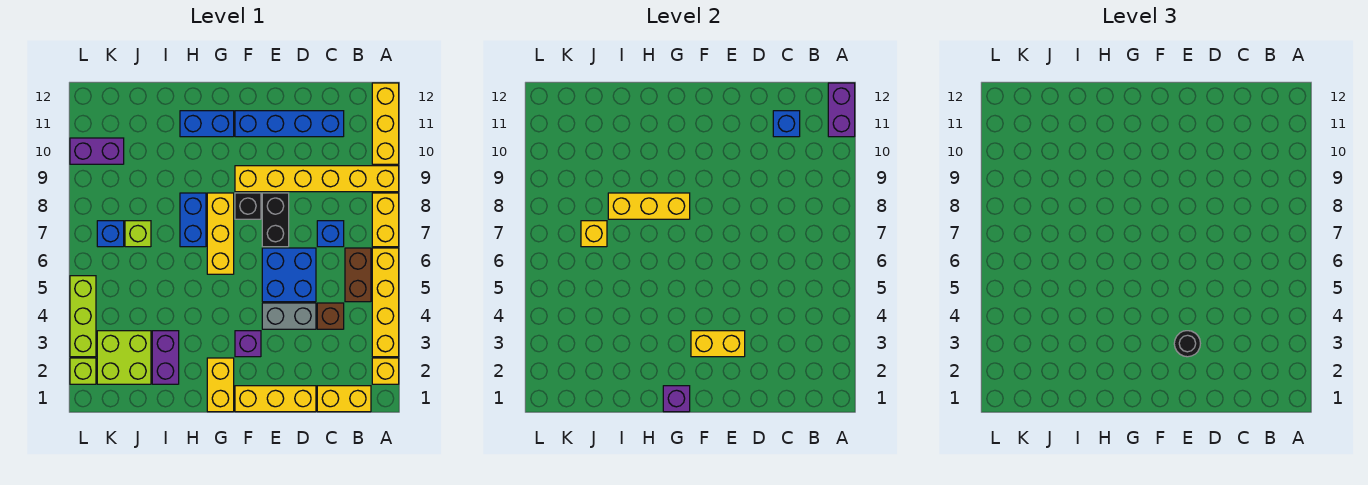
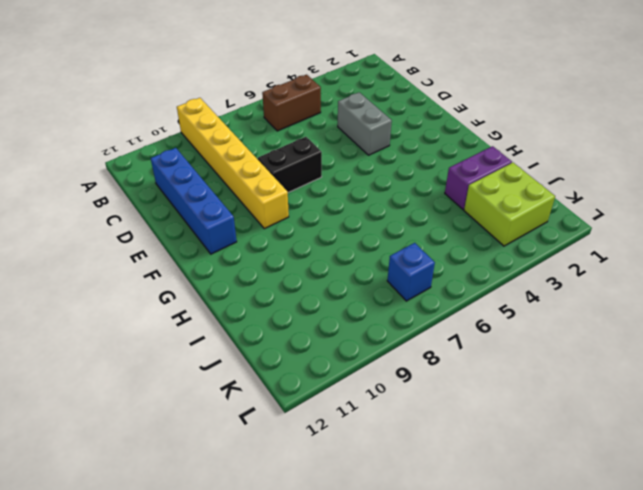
none -> yellow brick A2 level 1
none -> yellow brick A3:A6 level 1
none -> yellow brick A7:A8 level 1
none -> yellow brick A10:A12 level 1

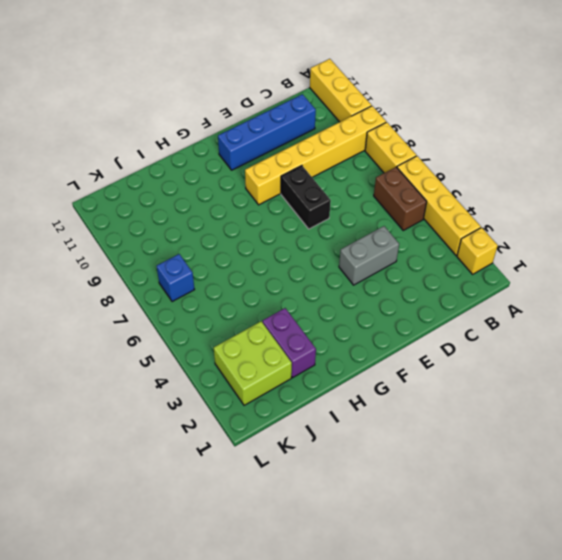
none -> yellow brick B1:C1 level 1
none -> brown brick C4 level 1
none -> blue brick C7 level 1
none -> yellow brick D1:F1 level 1

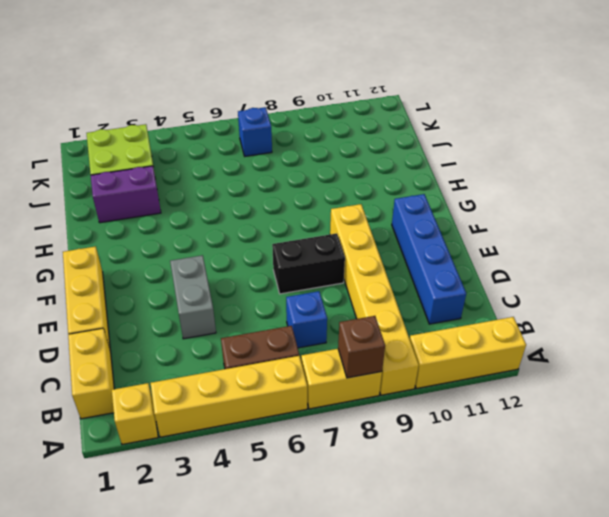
brown brick A8 level 2 -> brown brick C4 level 1
none -> blue brick D5:E6 level 1
none -> purple brick F3 level 1
none -> black brick F8 level 1
none -> yellow brick G1:G2 level 1

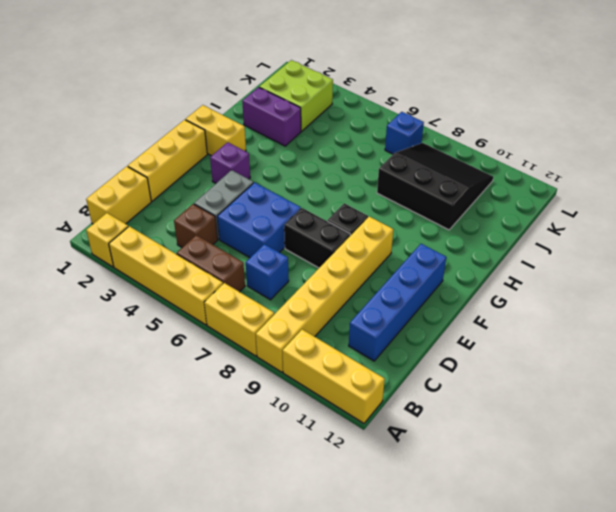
black slope I8:K10 level 1 top I -> purple brick K10:L10 level 1
none -> yellow brick G6:G8 level 1
none -> blue brick G11:H11 level 1
none -> blue brick H7:H8 level 1
none -> lime brick J7 level 1

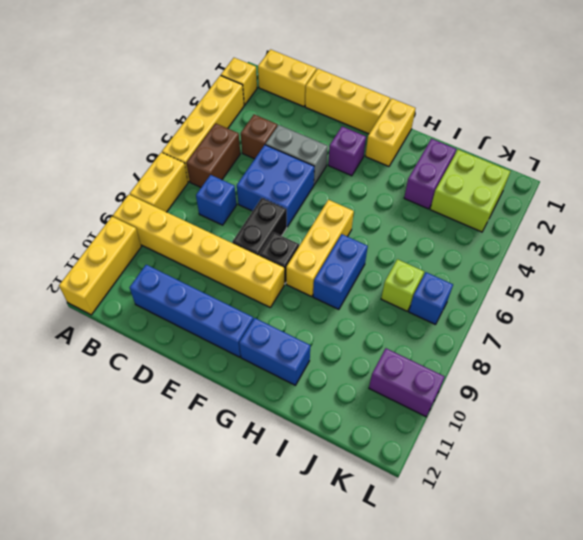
none -> lime brick L2 level 1
none -> lime brick L3:L5 level 1
none -> purple brick A11:A12 level 2
none -> blue brick C11 level 2

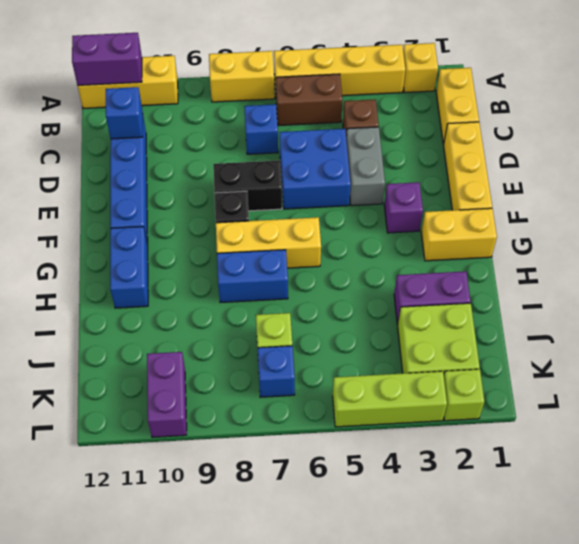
none -> yellow brick A9:F9 level 1
none -> yellow brick E3:F3 level 2
none -> purple brick G1 level 2
none -> yellow brick G8:I8 level 2

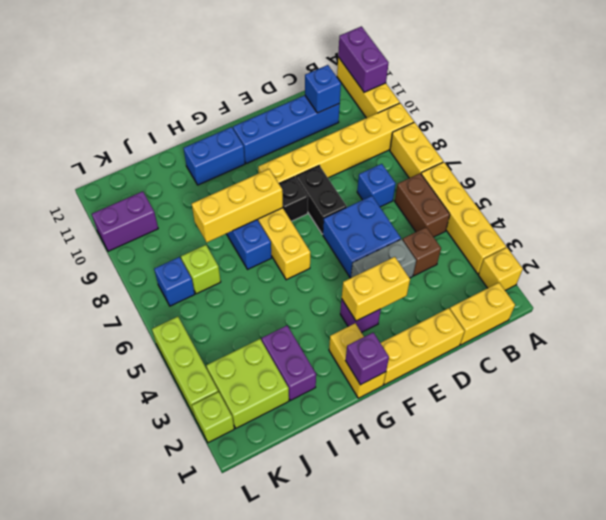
none -> yellow brick J7 level 2
none -> black round brick E3 level 3

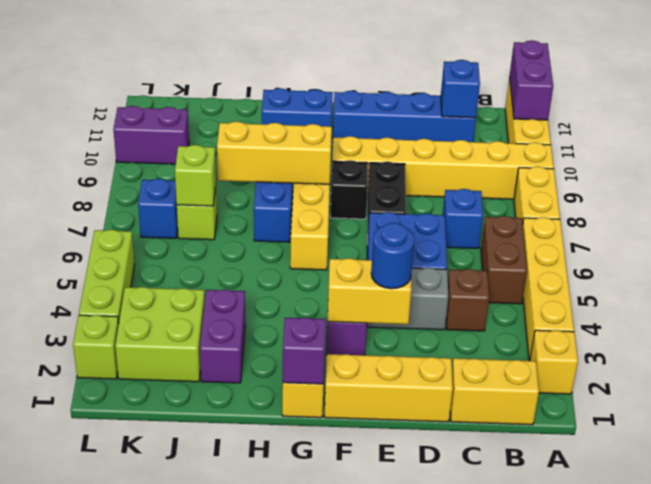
blue round brick E3 level 3 -> black round brick E3 level 3
lime brick J7 level 2 -> yellow brick J7 level 2

